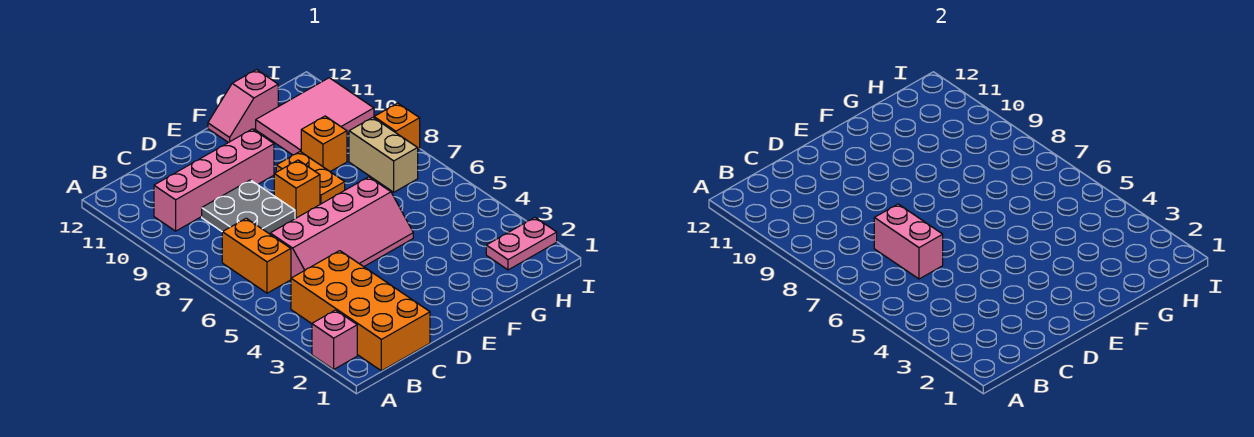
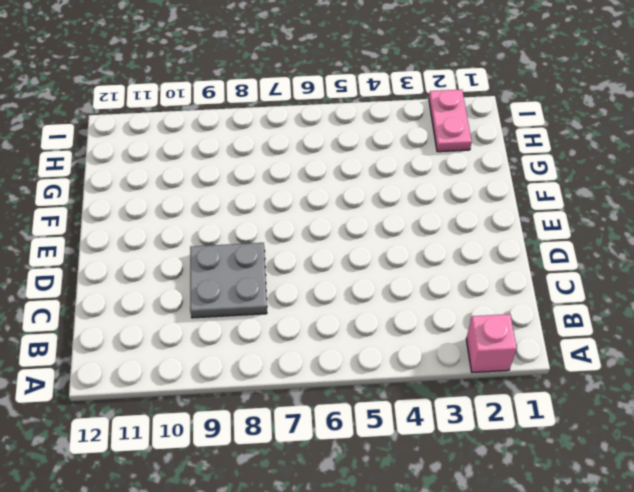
none -> orange brick B1:C4 level 1
none -> orange brick B6:B7 level 1
none -> pink brick B10:E10 level 1

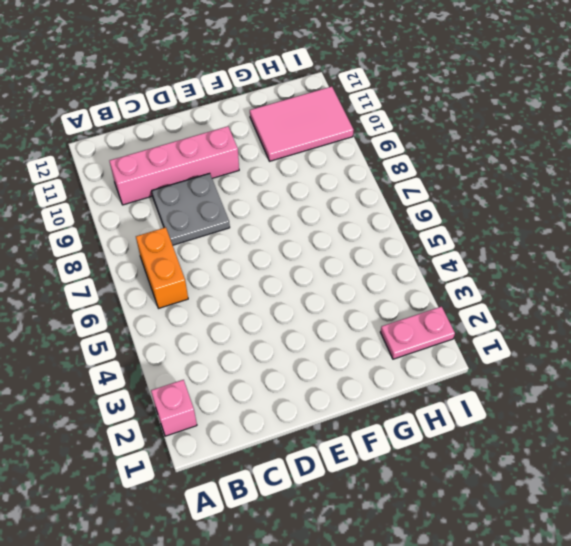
none -> orange brick B1:C4 level 1
none -> pink slope C5:F6 level 1 top 6
none -> orange brick E8 level 1

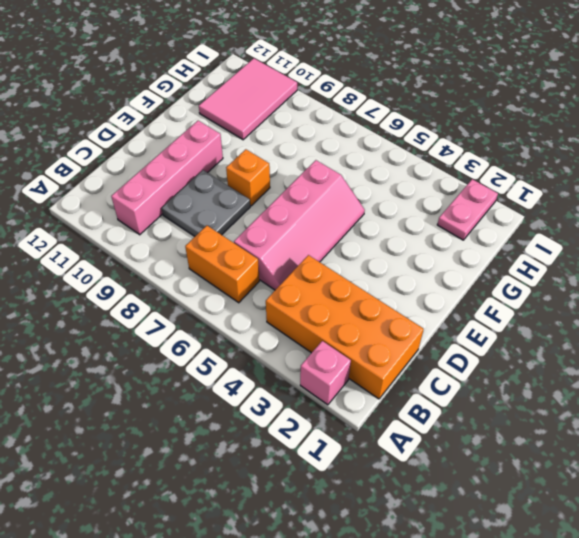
none -> orange plate F8:F9 level 1
none -> pink slope F12:G12 level 1 top G
none -> orange brick G9 level 1

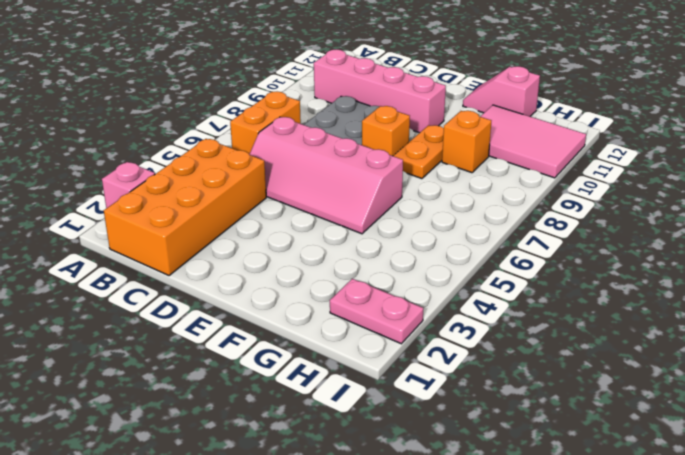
none -> tan brick H7:H8 level 1
none -> orange brick I8 level 1
none -> pink brick C6:C7 level 2

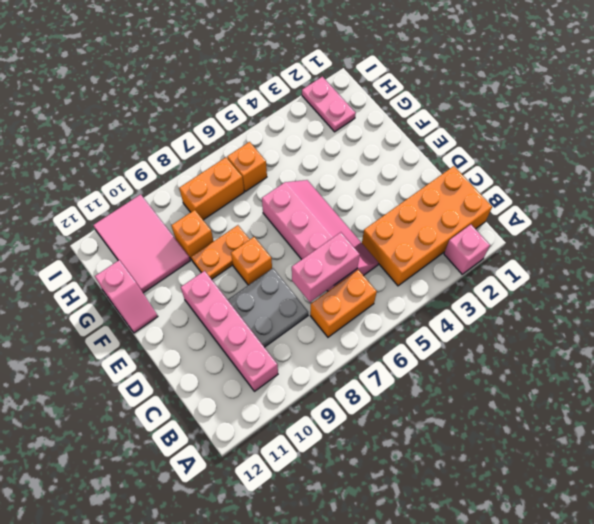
orange brick H6 level 1 -> orange brick I8 level 1
orange brick H7:H8 level 1 -> tan brick H7:H8 level 1

